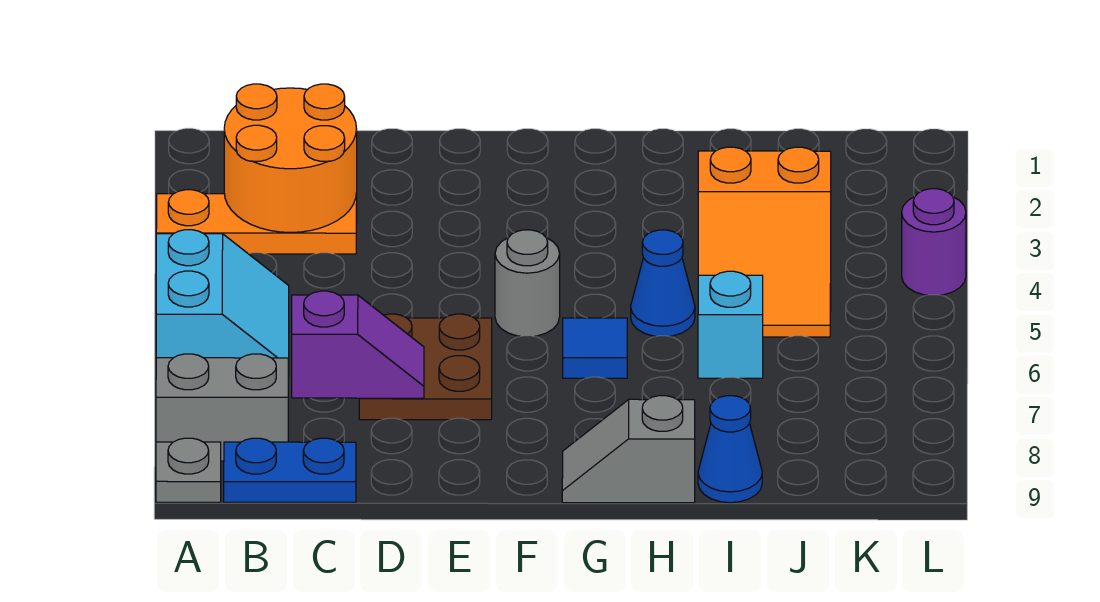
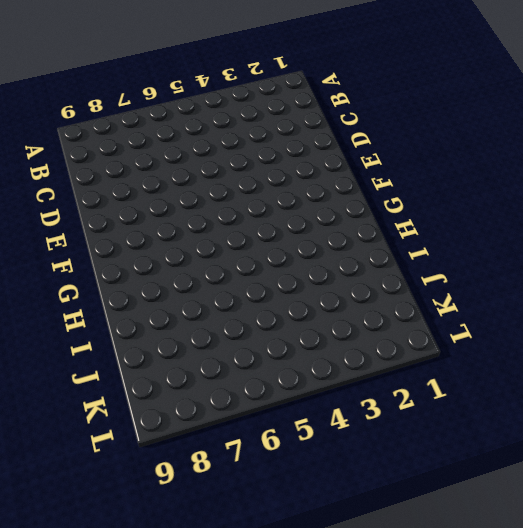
none -> orange plate A3:C3 level 1
none -> cyan slope A5:B6 level 1 top A
none -> grey brick A8:B8 level 1

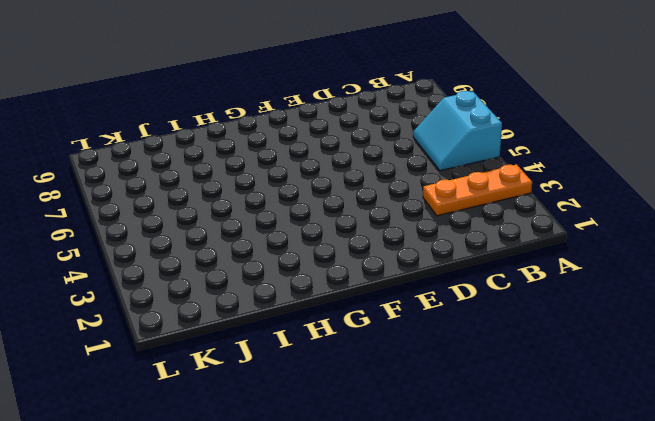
none -> grey brick A8:B8 level 1
none -> grey plate A9 level 1
none -> blue plate B9:C9 level 1

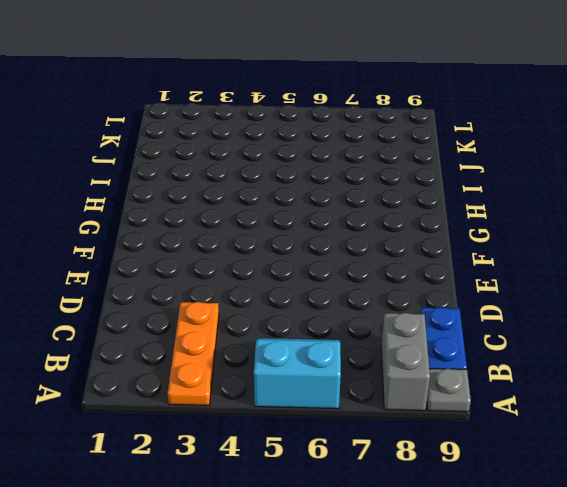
none -> brown plate D6:E7 level 1
none -> grey round brick F5 level 1
none -> blue tile G6 level 1

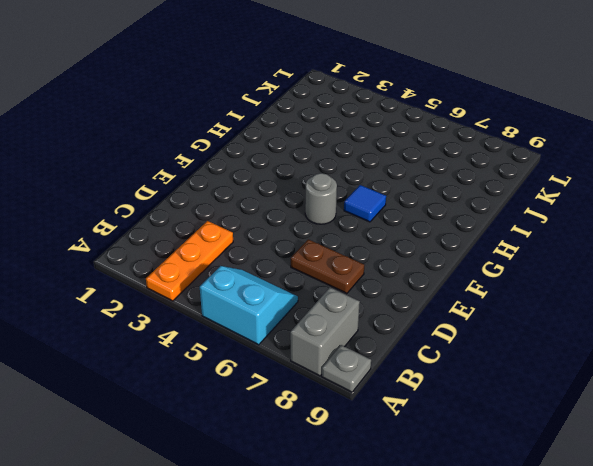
brown plate D6:D7 level 1 -> brown plate D6:E7 level 1
none -> blue plate B9:C9 level 1
none -> grey slope G9:H9 level 1 top H
none -> blue cone H5 level 1

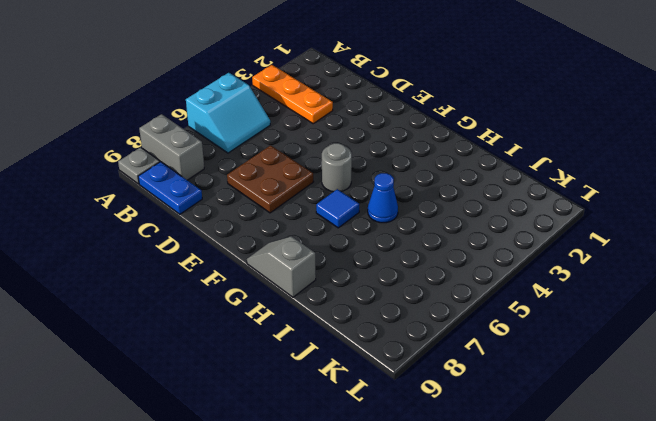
none -> orange slope I3:J5 level 1 top 3
none -> cyan brick I6 level 1
none -> blue cone I9 level 1

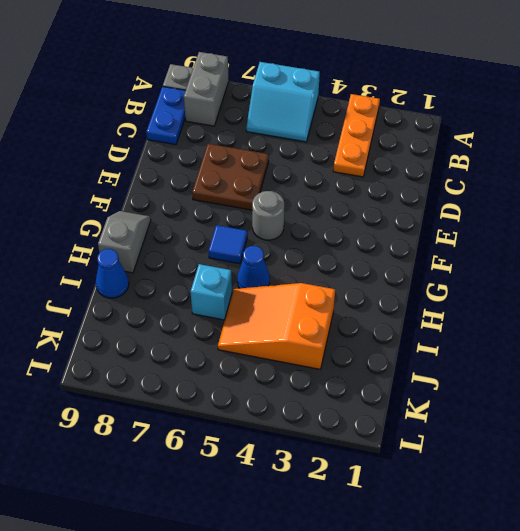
none -> purple round brick L4 level 1
none -> orange round brick B2:C3 level 2
none -> purple slope C7:D7 level 2 top C

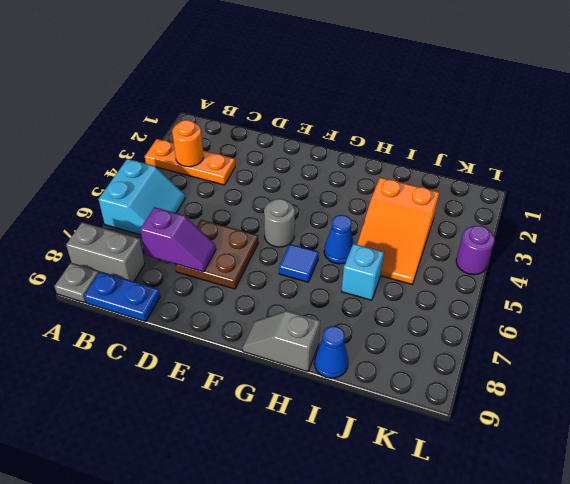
orange round brick B3 level 2 -> orange round brick B2:C3 level 2

